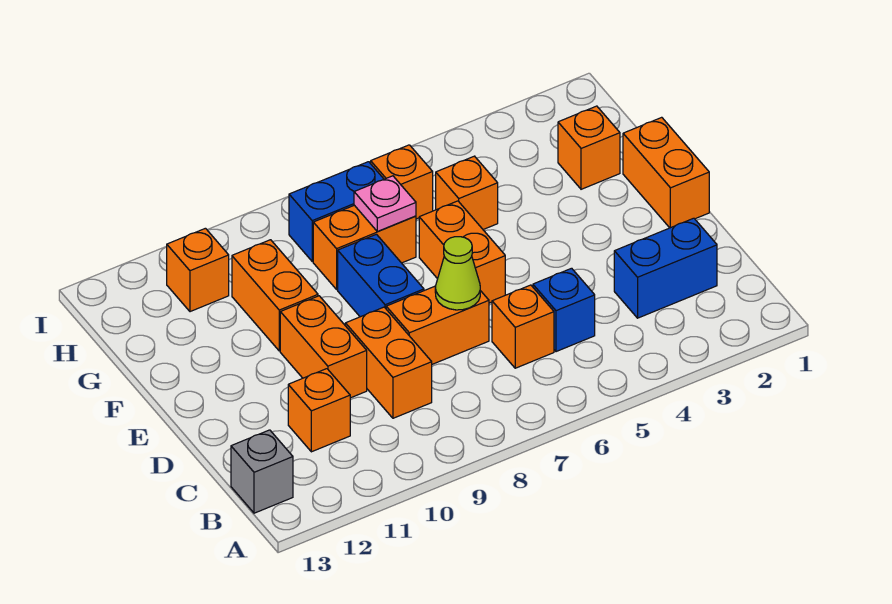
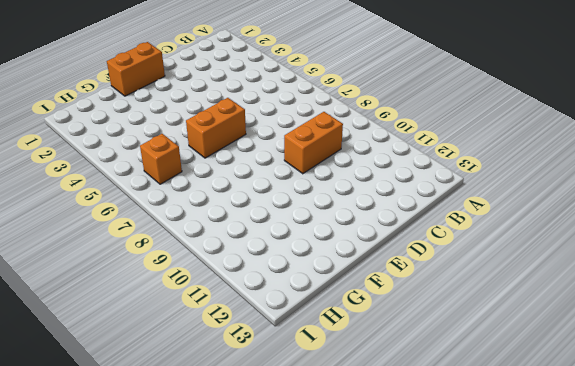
none -> grey brick B13 level 1
none -> blue brick C2:C3 level 1
none -> blue brick C5 level 1

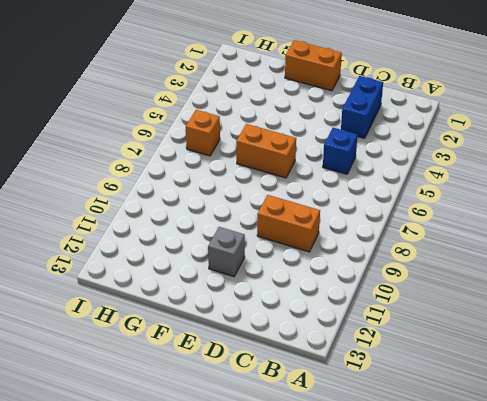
grey brick E11 level 1 -> grey brick B13 level 1
none -> orange brick C6 level 1
none -> orange brick C11 level 1
none -> orange brick D7:D8 level 1

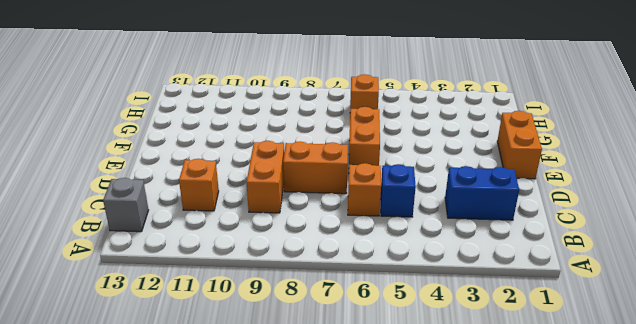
none -> orange brick D10:E10 level 1
none -> blue brick E8:F8 level 1
none -> orange brick F10:G10 level 1

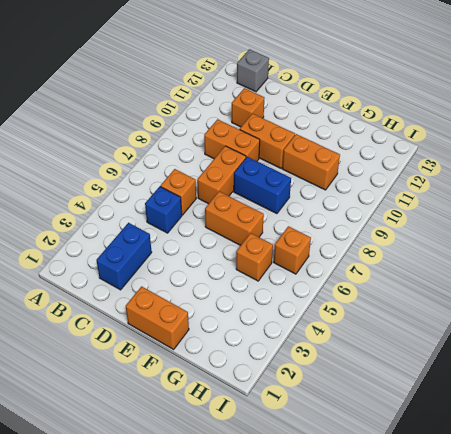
none -> orange brick G2 level 1
none -> orange brick G7:G8 level 1
none -> blue brick H7:H8 level 1

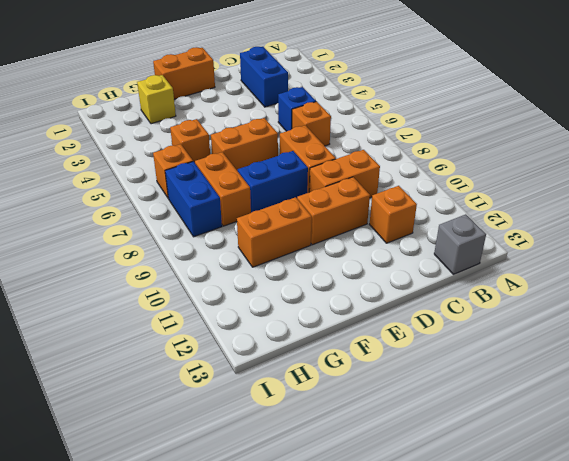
yellow brick G2 level 1 -> orange brick G2 level 1
none -> orange brick H11 level 1
none -> lime cone D7 level 2
none -> pink plate G7 level 2

